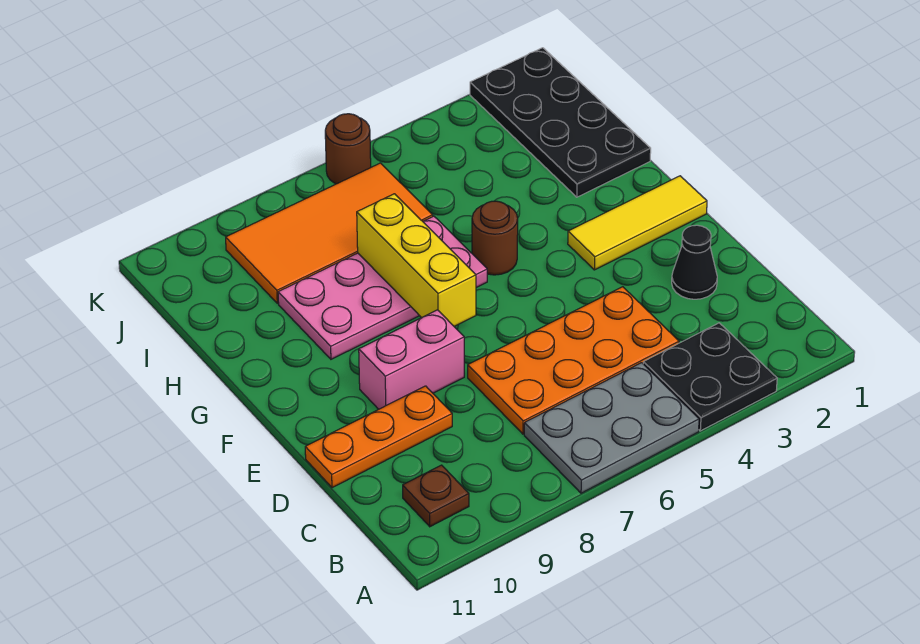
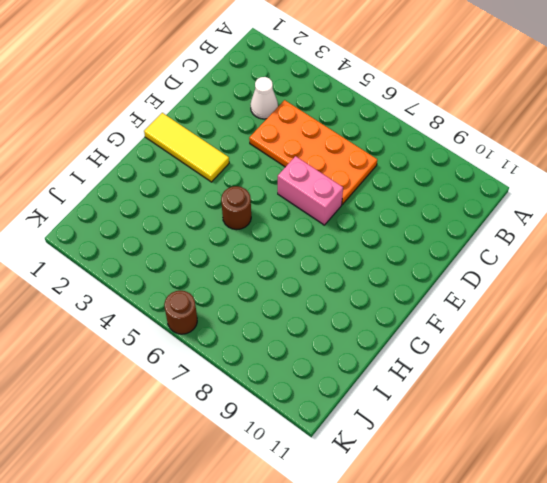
white cone C3 level 1 -> none
pink brick E6:E7 level 1 -> pink brick E8:E9 level 1
none -> black plate A3:B4 level 1
none -> grey plate A5:B7 level 1
none -> brown plate B10 level 1

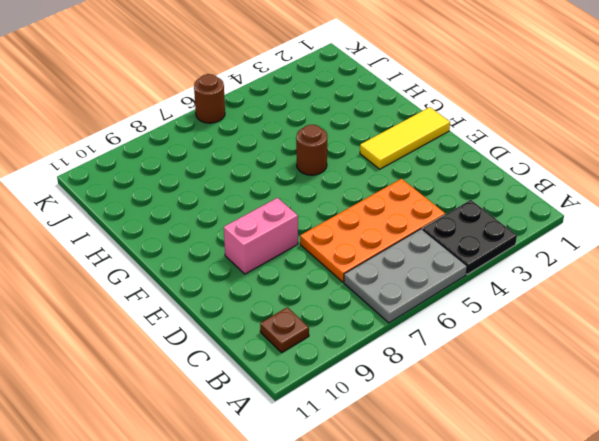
none -> black cone D2 level 1
none -> orange plate D9:D11 level 1
none -> pink plate G6:H9 level 1

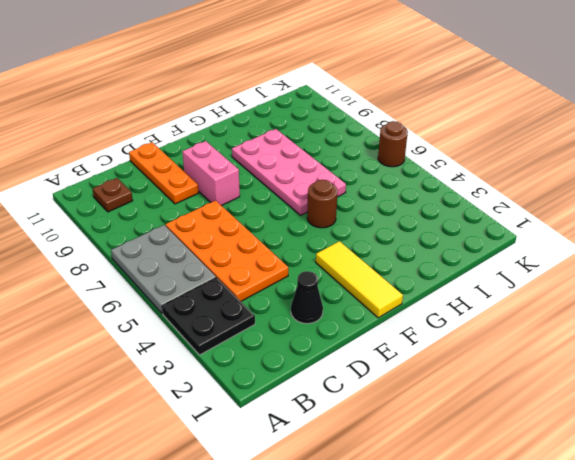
none -> black plate H1:K2 level 1
none -> orange tile I6:J9 level 1
none -> yellow brick F7:H7 level 2

